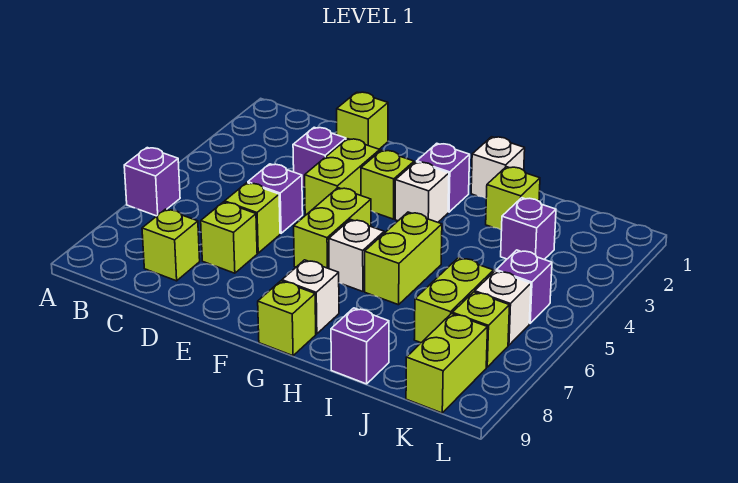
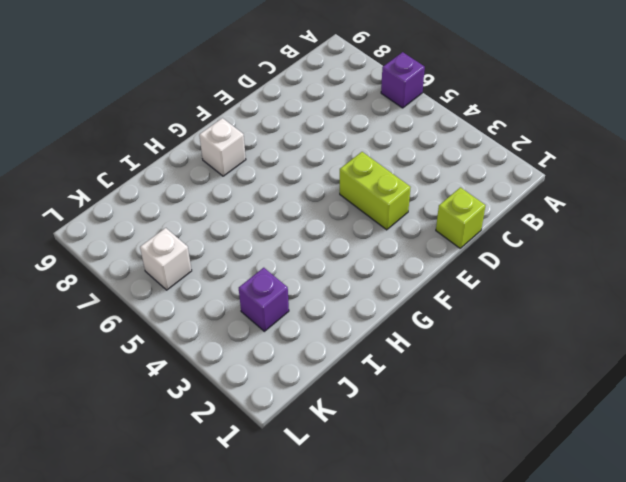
none -> lime brick C8 level 1
none -> purple brick D3 level 1
none -> purple brick D5 level 1

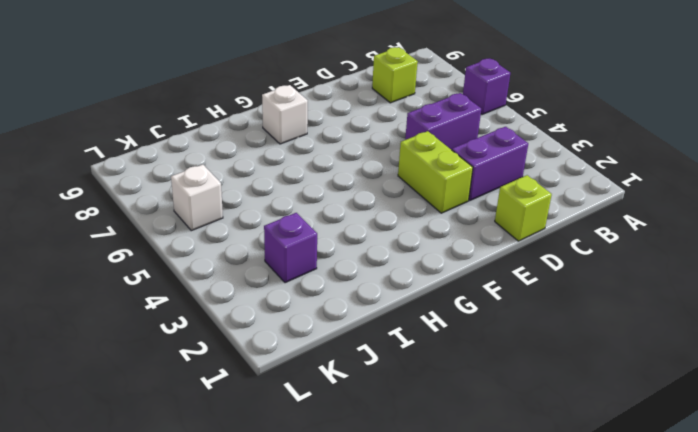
purple brick C3:D3 level 1 -> purple brick D3 level 1
purple brick C5:D5 level 1 -> purple brick D5 level 1
none -> lime brick D6 level 1
none -> lime brick D7 level 1
none -> lime brick F3 level 1

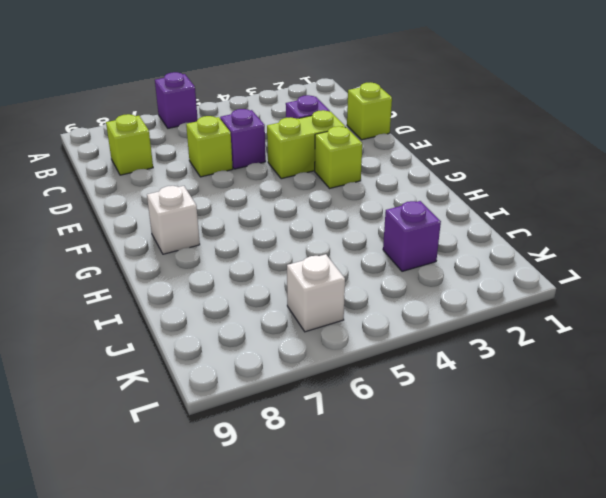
none -> lime brick D7 level 1
none -> lime brick F5:F6 level 1
none -> purple brick G2 level 1

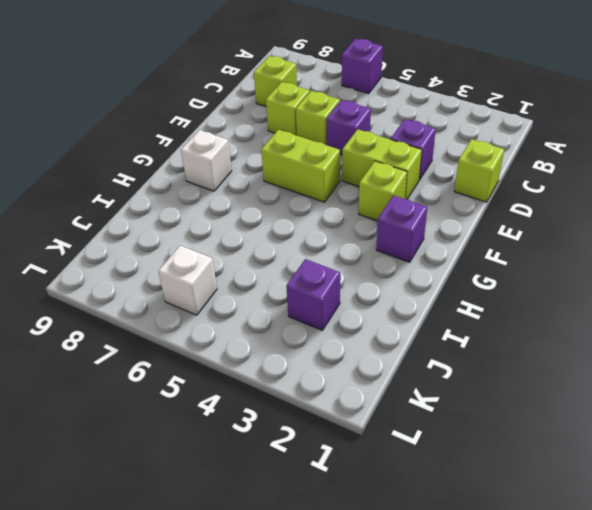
none -> white brick G3 level 1
none -> white brick G6 level 1
none -> lime brick G9 level 1

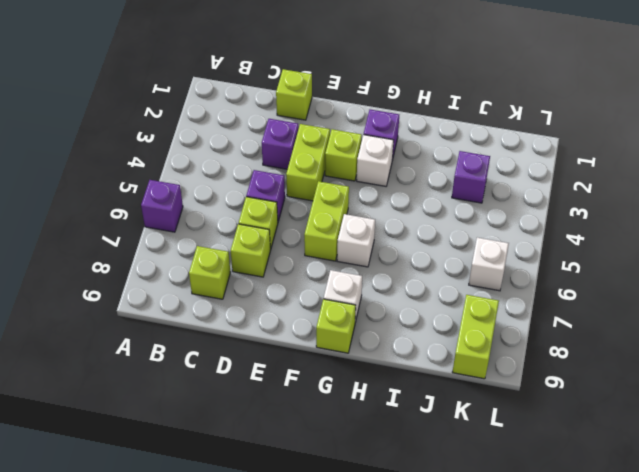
none -> white brick H1 level 1
none -> lime brick H5:H6 level 1
none -> lime brick I2 level 1

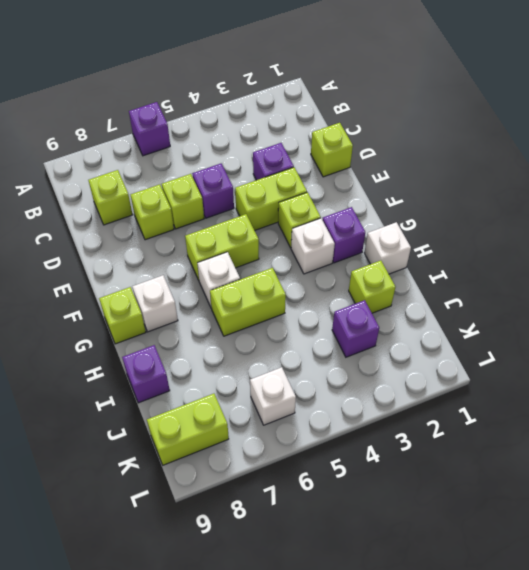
none -> lime brick J6:J7 level 1
none -> purple brick K5 level 1
none -> lime brick K7 level 1

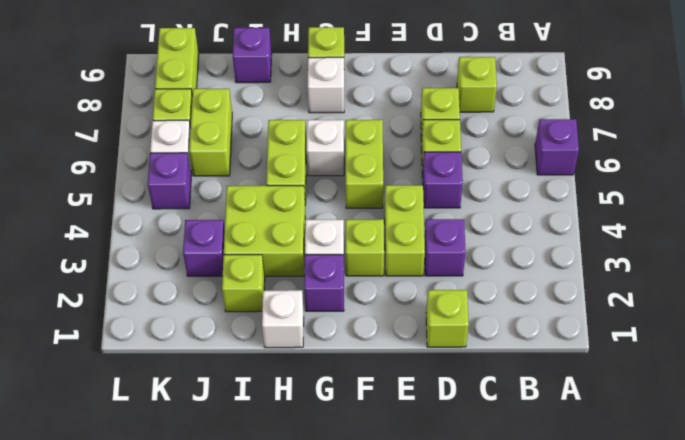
lime brick H3:I4 level 1 -> none

